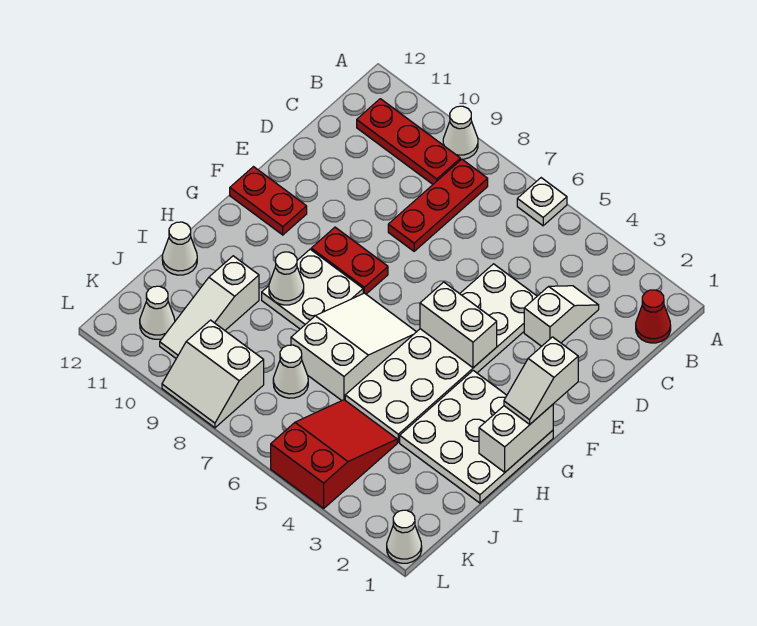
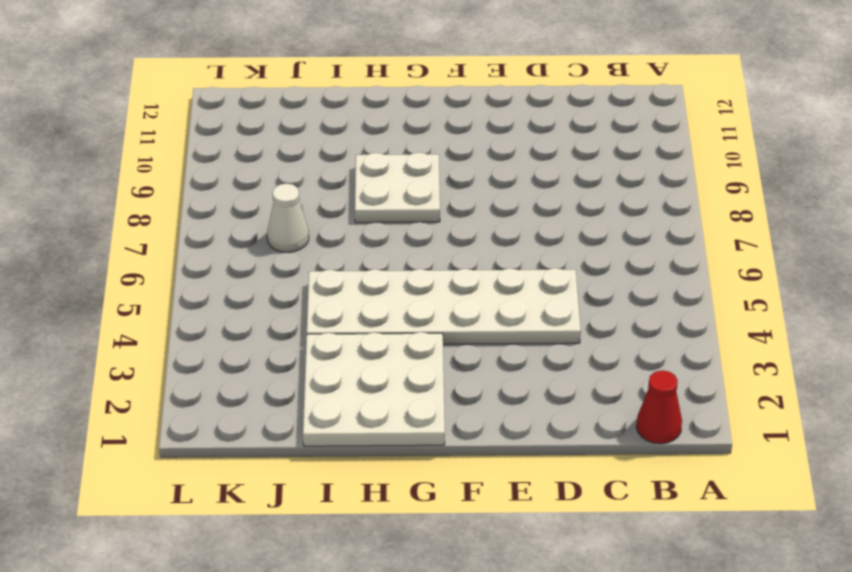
none -> white plate A6 level 1
none -> white cone A9 level 1
none -> red plate B8:D8 level 1

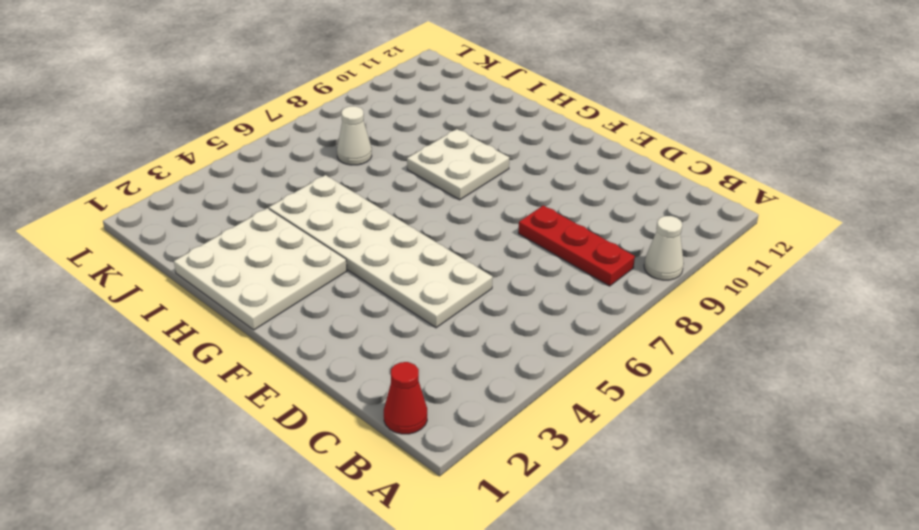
none -> white plate A6 level 1
none -> red plate B9:B11 level 1
none -> white slope C3:D3 level 1 top D

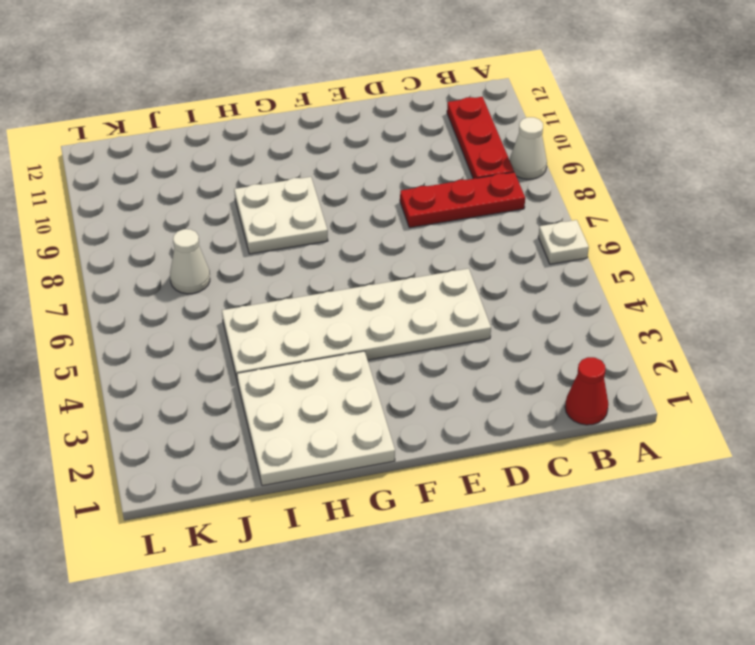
none -> white slope C3:D3 level 1 top D
none -> red plate F8:F9 level 1
none -> red plate F11:F12 level 1

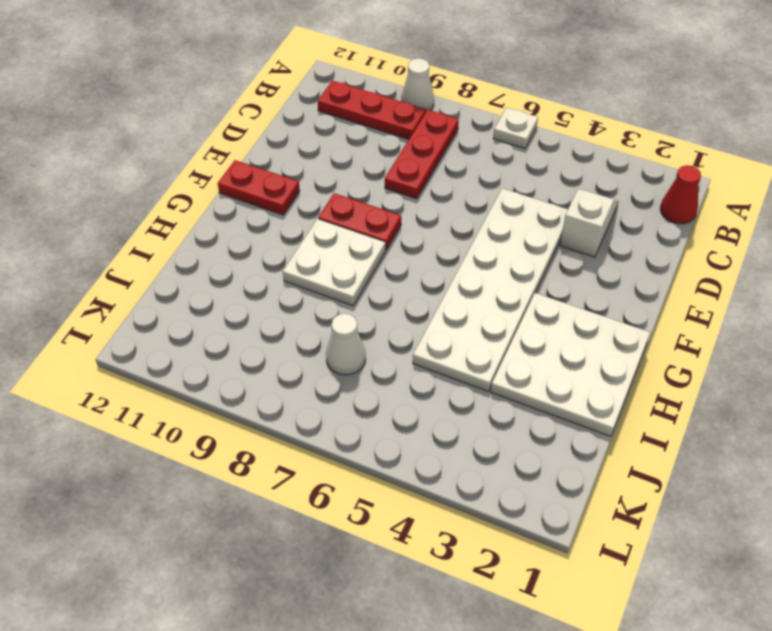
none -> white slope G6:I7 level 1 top I
none -> white slope I10:K10 level 1 top I
none -> white cone I12 level 1

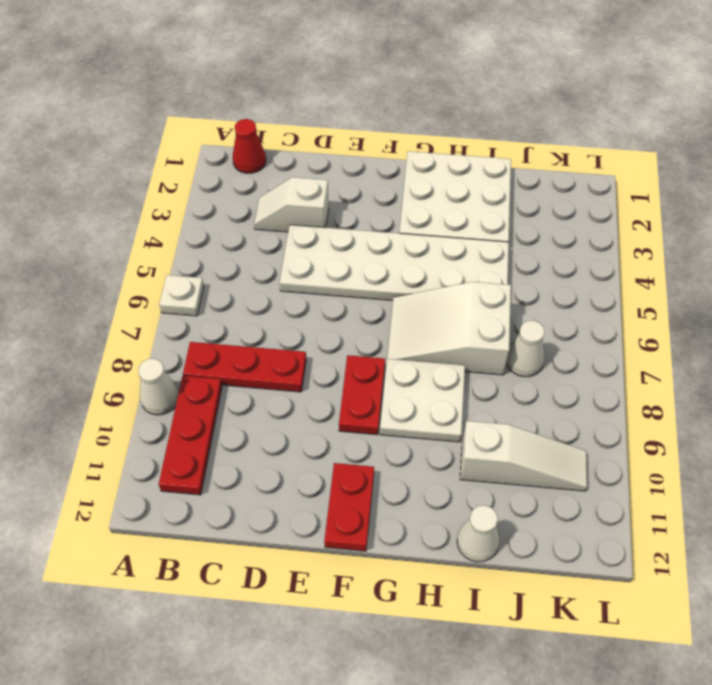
none -> red slope J4:L5 level 1 top L
none -> white slope K8:L9 level 1 top K
none -> white cone K11 level 1

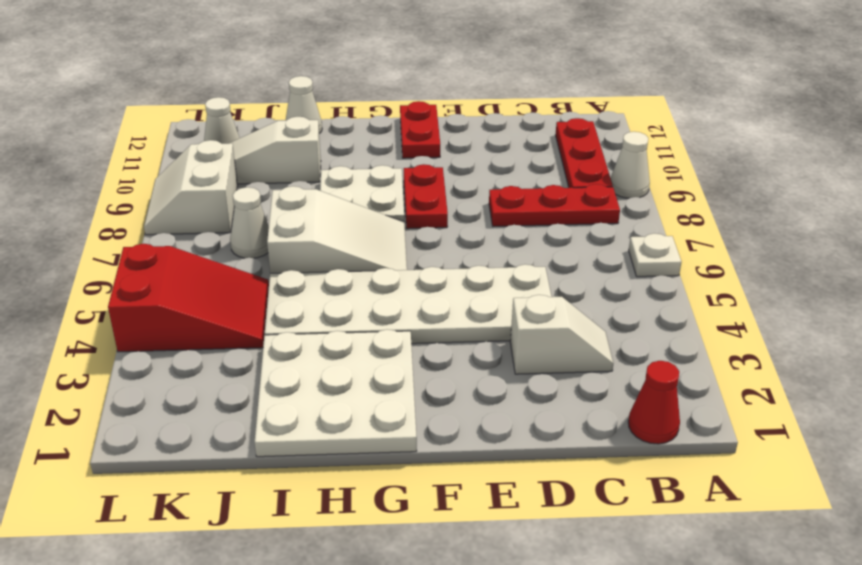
none -> white cone L1 level 1
none -> white brick F4:F5 level 2
none -> white brick G1:H1 level 2

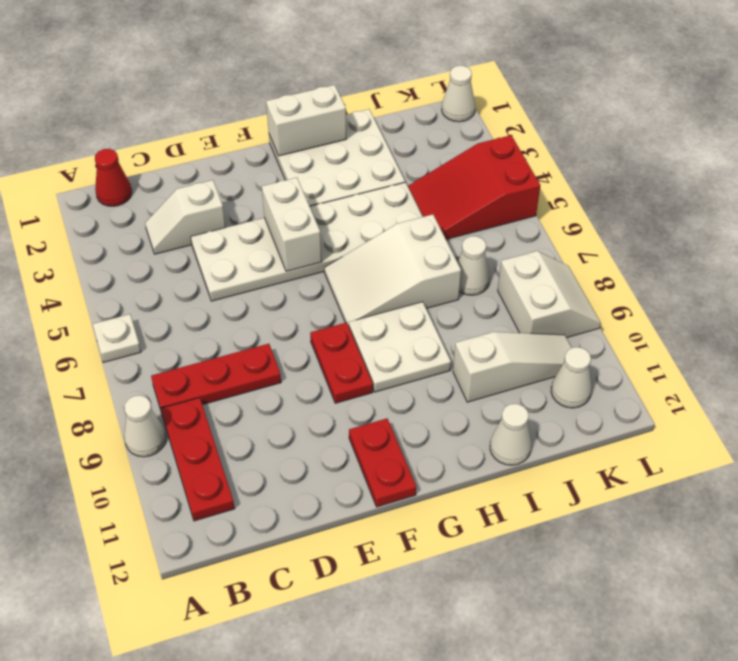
none -> white cone H9 level 2
none -> white slope F1:G1 level 3 top F

